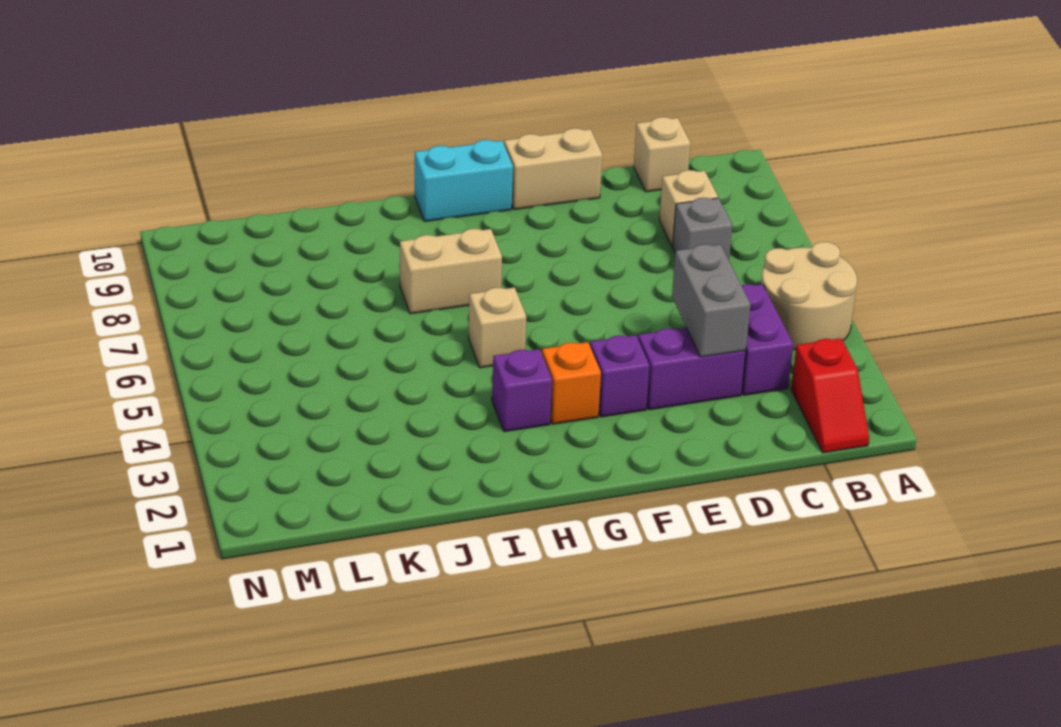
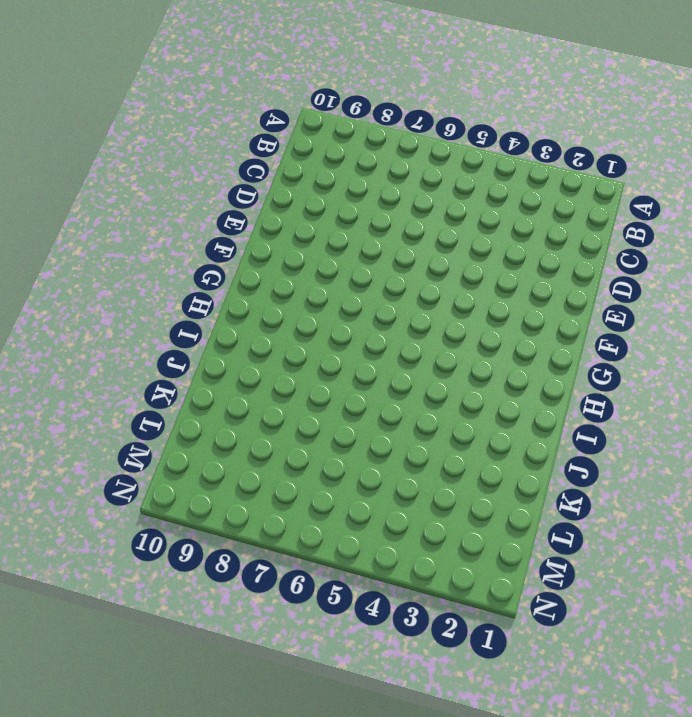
none -> tan round brick A4:B5 level 1
none -> red slope B1:B2 level 1 top 2
none -> purple brick C3:C4 level 1

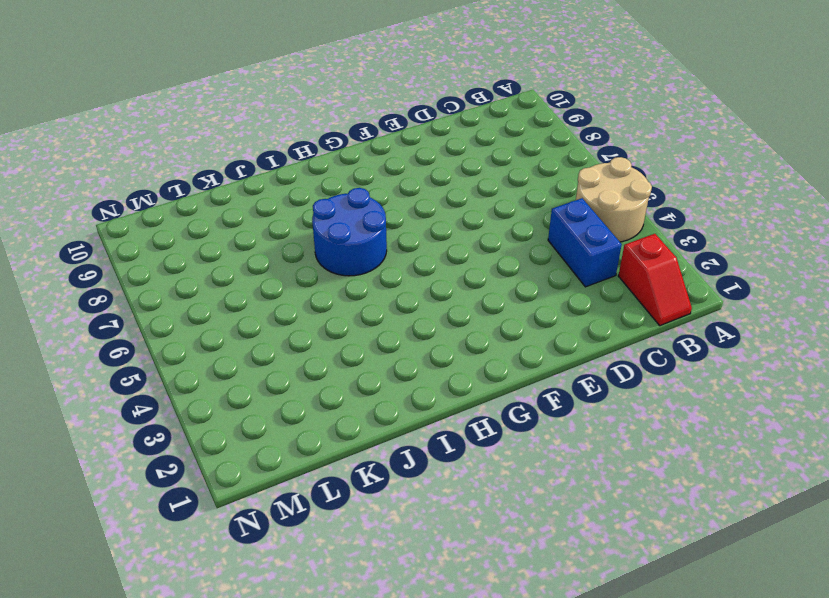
blue brick C3:C4 level 1 -> purple brick C3:C4 level 1
blue round brick H6:I7 level 1 -> tan brick H7:I7 level 1
none -> grey brick C7 level 1
none -> tan brick C8 level 1
none -> tan brick C10 level 1

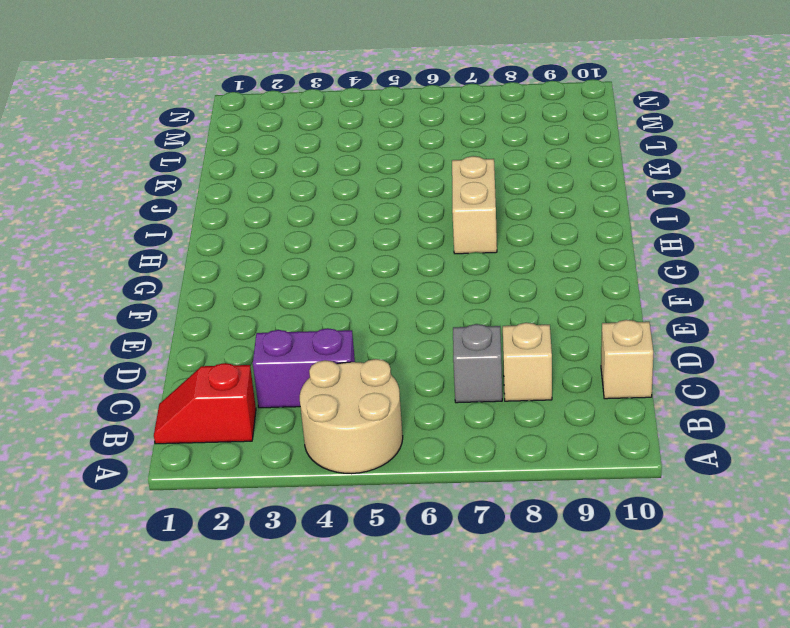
none -> purple brick D3:E3 level 1
none -> tan brick E10:F10 level 1
none -> purple brick F3 level 1

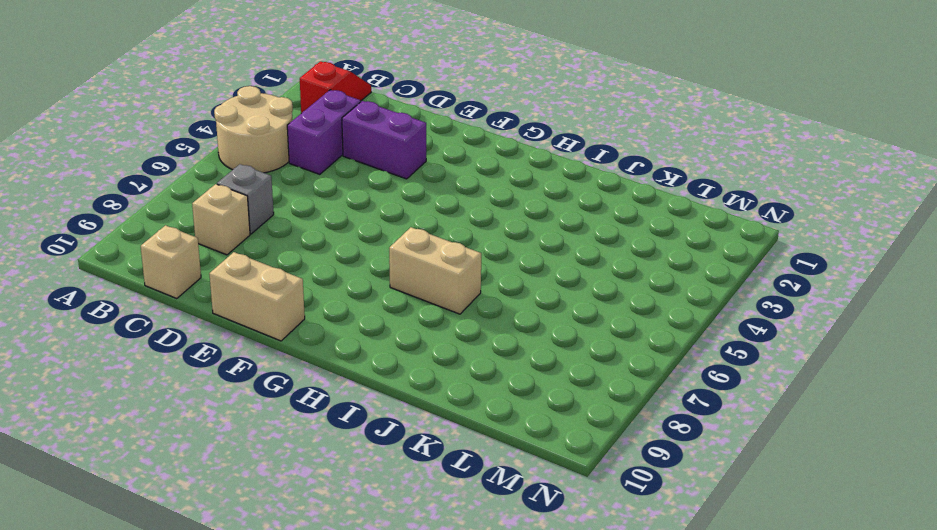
none -> purple brick F3 level 1
none -> orange brick G3 level 1
none -> cyan brick G10:H10 level 1

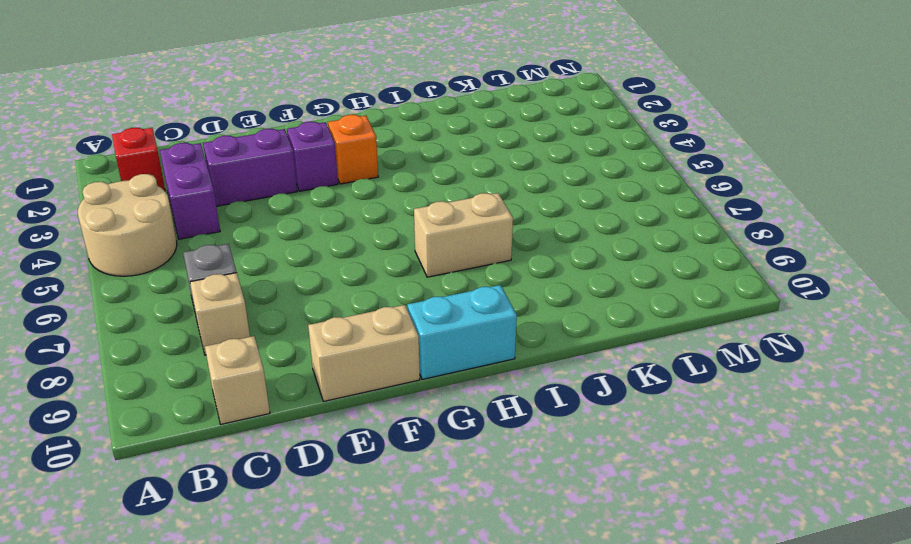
none -> purple brick H3 level 1
none -> tan brick H5 level 1
none -> grey brick D3:D4 level 2

